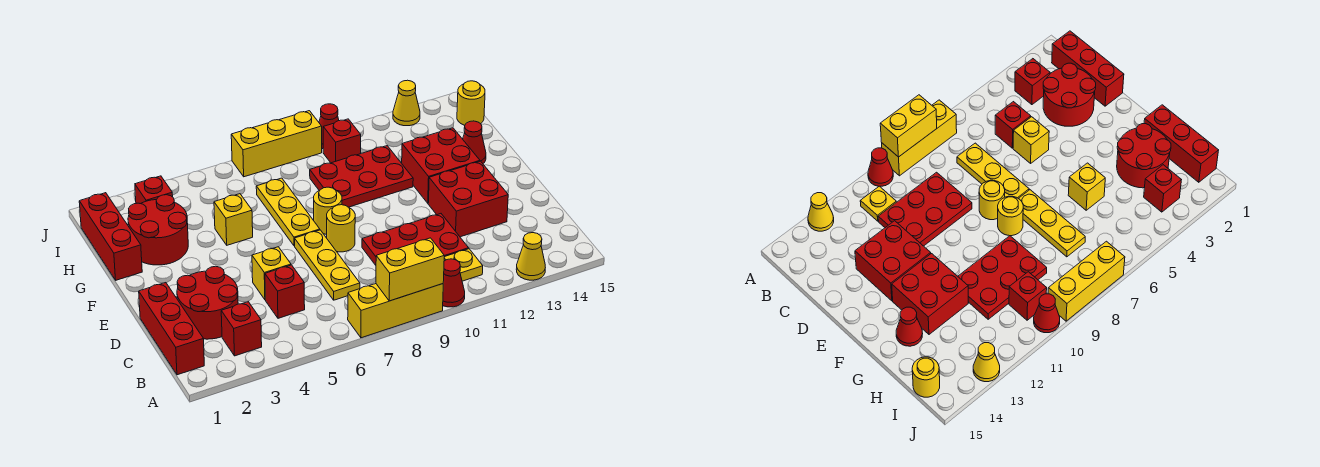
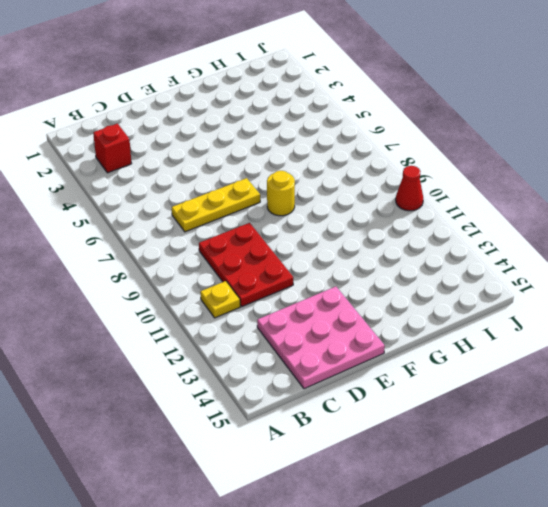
pink plate C13:E15 level 1 -> red brick D12:E13 level 1
none -> yellow brick A7:A9 level 1
none -> red cone A10 level 1
none -> yellow cone A13 level 1

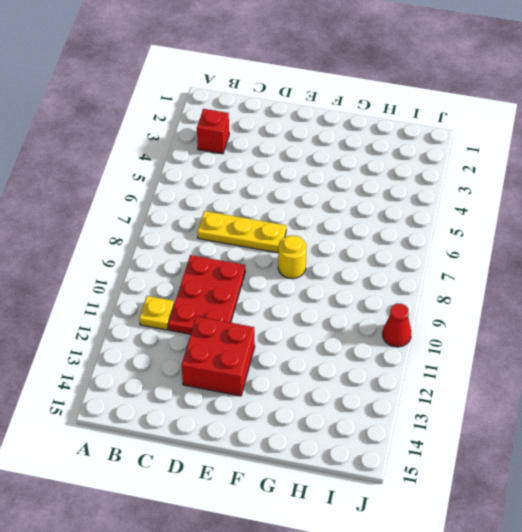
none -> yellow brick A7:A9 level 1
none -> red cone A10 level 1
none -> yellow cone A13 level 1

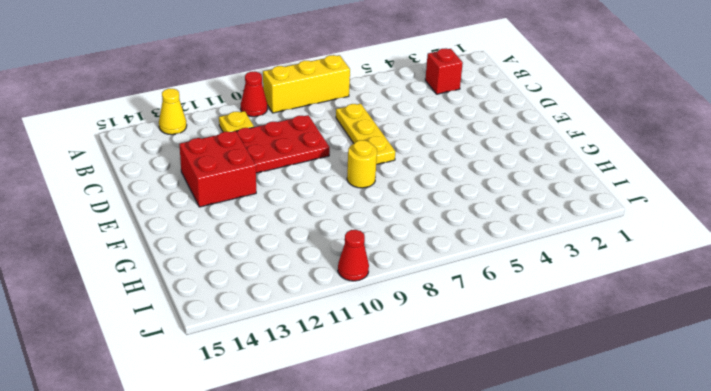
none -> red brick B1:D1 level 1
none -> red round brick C2:D3 level 1
none -> red brick C5 level 1

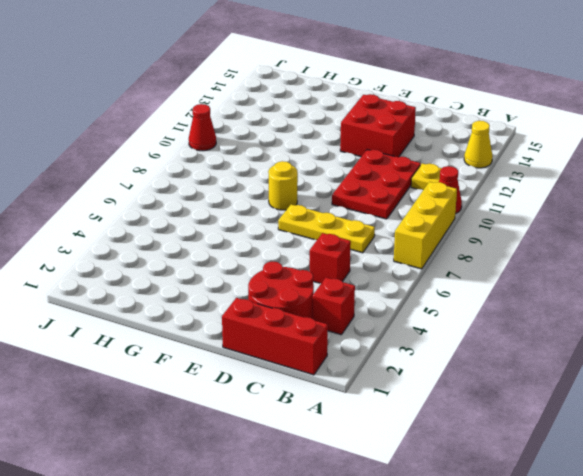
none -> yellow brick D5 level 1
none -> yellow round brick E8 level 1
none -> yellow plate F7:H7 level 1

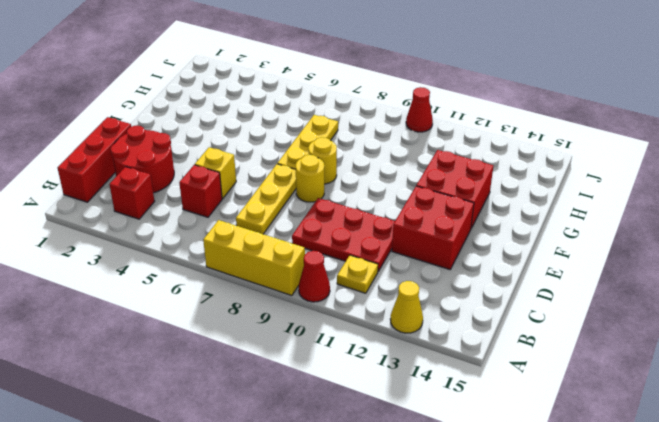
none -> red brick G1:I1 level 1
none -> red round brick G2:H3 level 1
none -> yellow brick G5 level 1

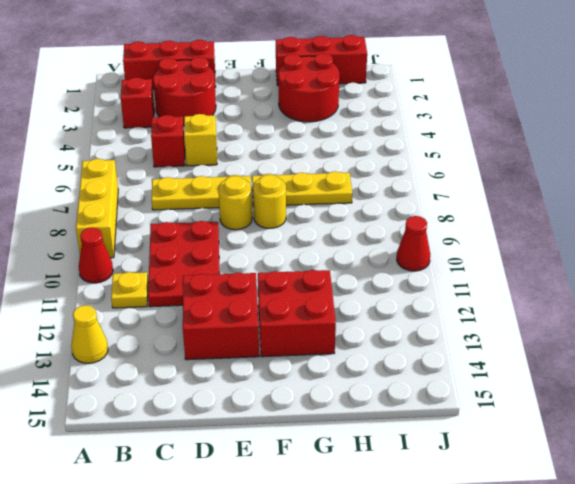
none -> yellow brick G5 level 1
none -> red plate G9:H11 level 1
none -> red cone G14 level 1

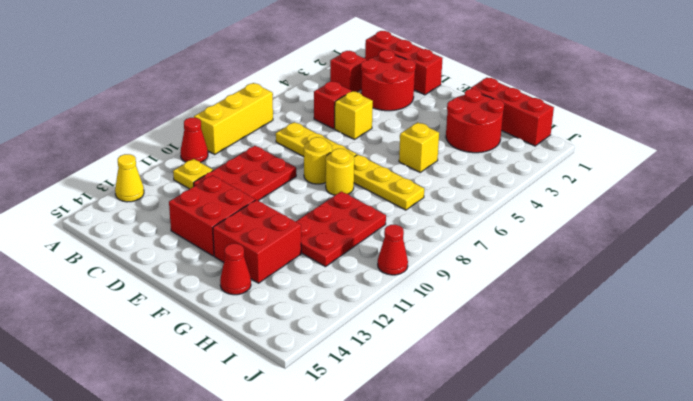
none -> red brick I3 level 1
none -> red brick I10 level 1
none -> yellow round brick I15 level 1

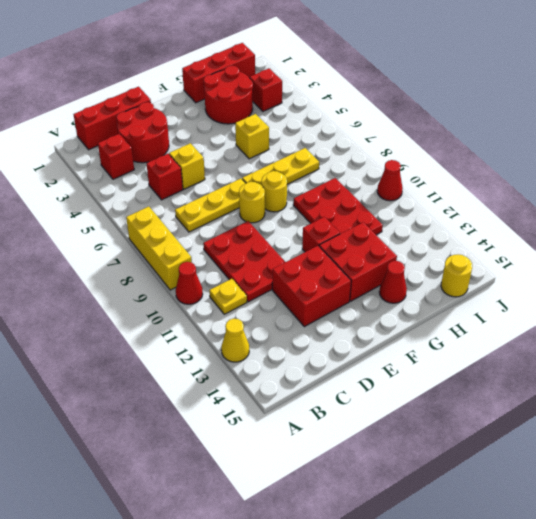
red brick F11 level 1 -> red brick I10 level 1
none -> yellow brick J7:J9 level 1
none -> yellow cone J13 level 1
none -> yellow brick A8:A9 level 2

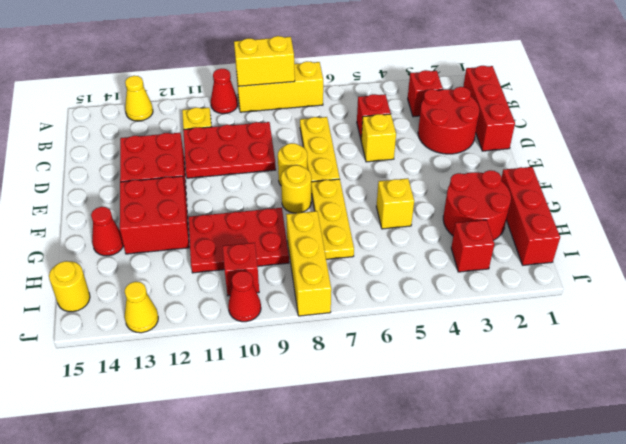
yellow brick H8:J8 level 1 -> yellow brick J7:J9 level 1

